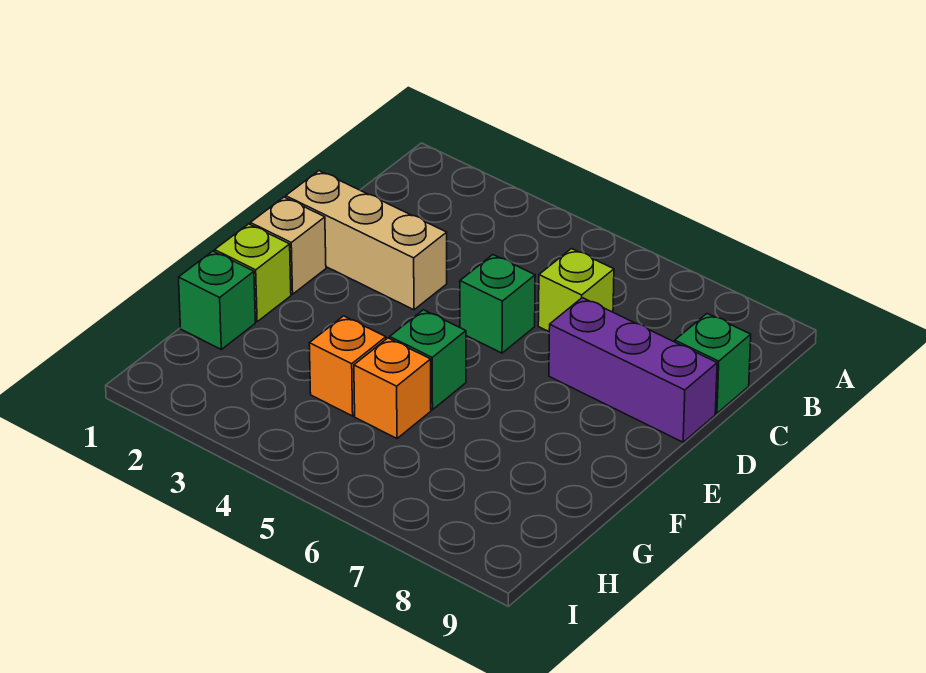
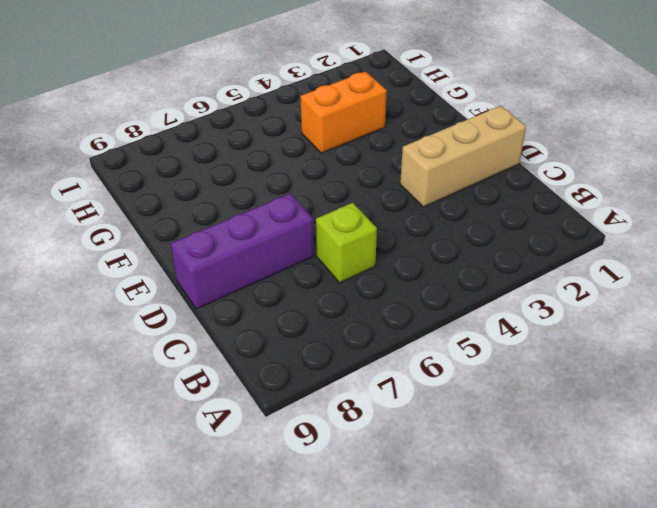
orange brick G3:G4 level 1 -> orange brick G4 level 1
none -> green brick C9 level 1
none -> green brick D5 level 1

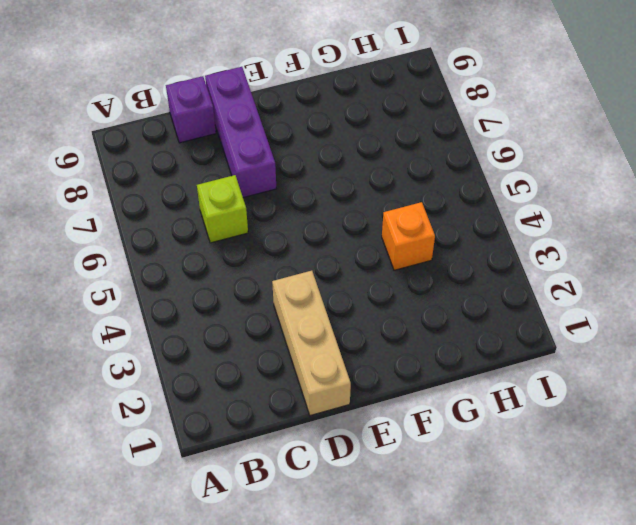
purple brick C9 level 1 -> green brick C9 level 1
none -> green brick D5 level 1
none -> tan brick E1 level 1

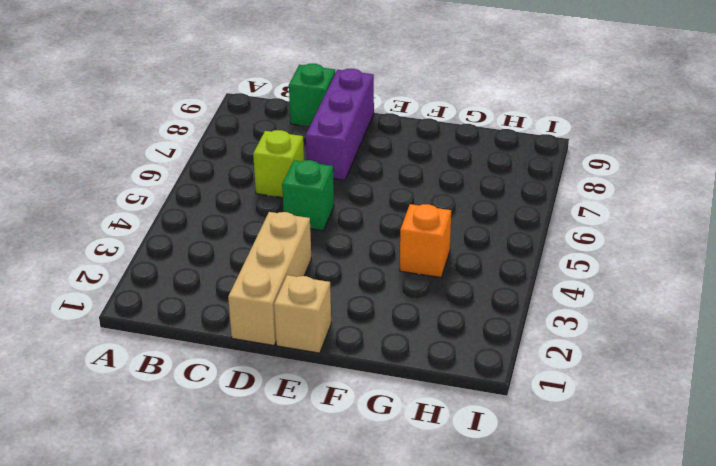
none -> lime brick F1 level 1
none -> green brick F5 level 1

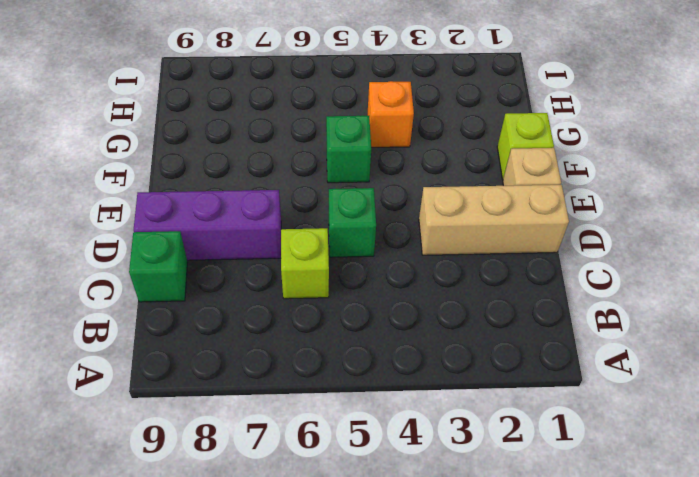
none -> green brick G1 level 1
none -> orange brick G5 level 1

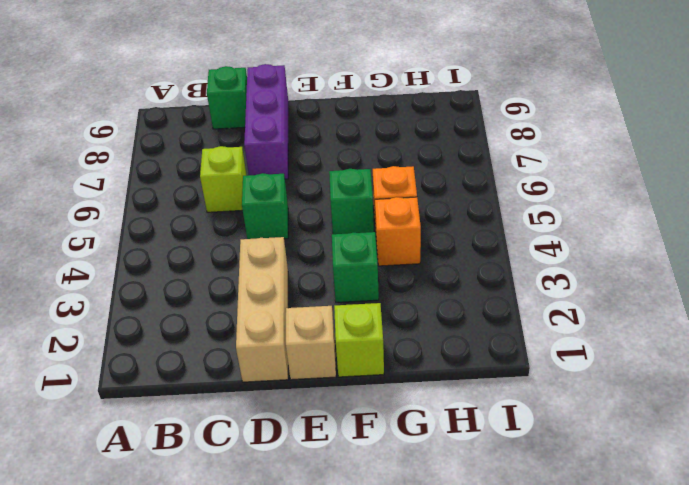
green brick F3 level 1 -> green brick G1 level 1

